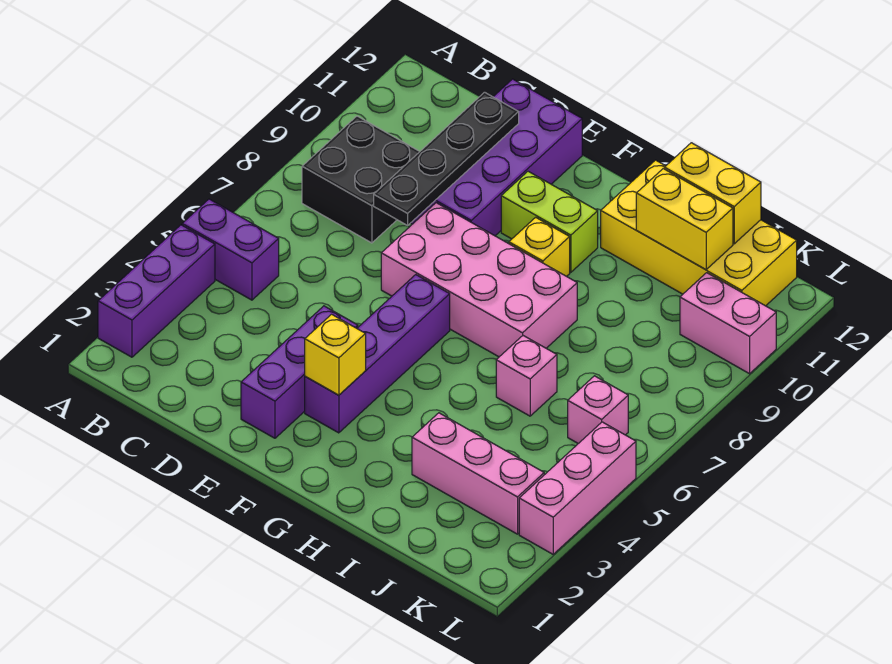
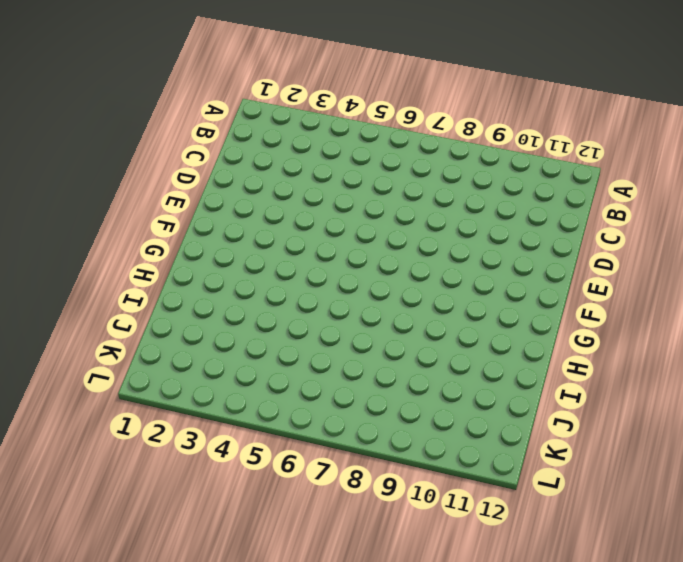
none -> purple brick A2:A4 level 1
none -> purple brick A5:B5 level 1
none -> black brick B8:C9 level 1

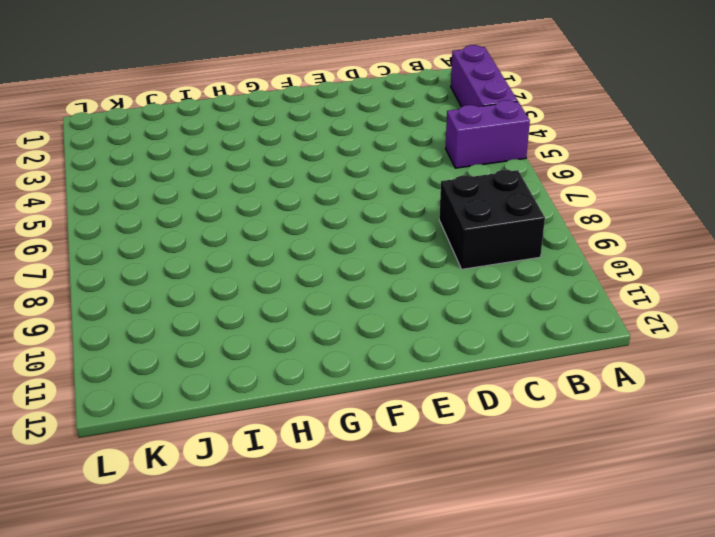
none -> purple brick D9:E12 level 1
none -> purple brick E2:E4 level 1
none -> pink brick E7:H8 level 1

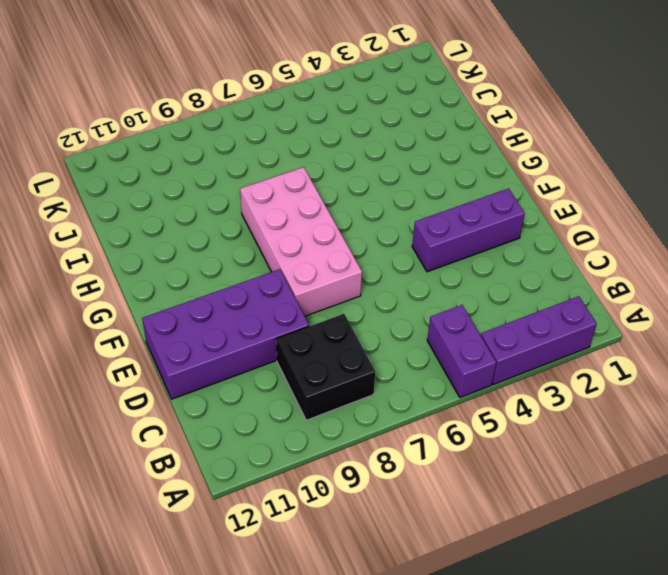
none -> purple brick F3:F6 level 1
none -> lime brick F10:G10 level 1
none -> yellow brick G9 level 1

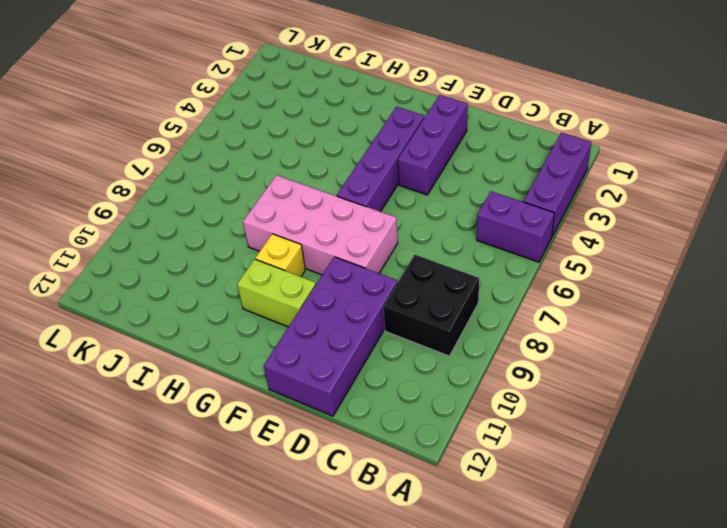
none -> yellow brick H11:K12 level 1
none -> pink brick I3:K3 level 1
none -> pink brick I6 level 1

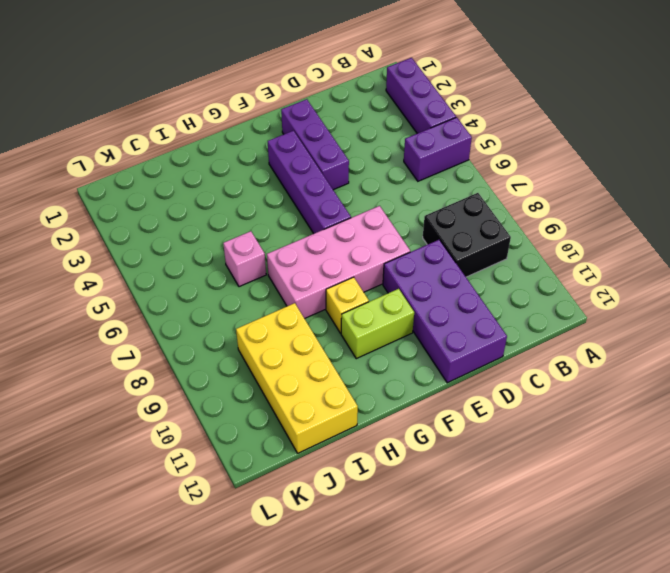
yellow brick I9:J12 level 1 -> yellow brick H11:K12 level 1
none -> pink brick I3:K3 level 1
none -> pink brick K6 level 1
none -> pink brick K10:L10 level 1

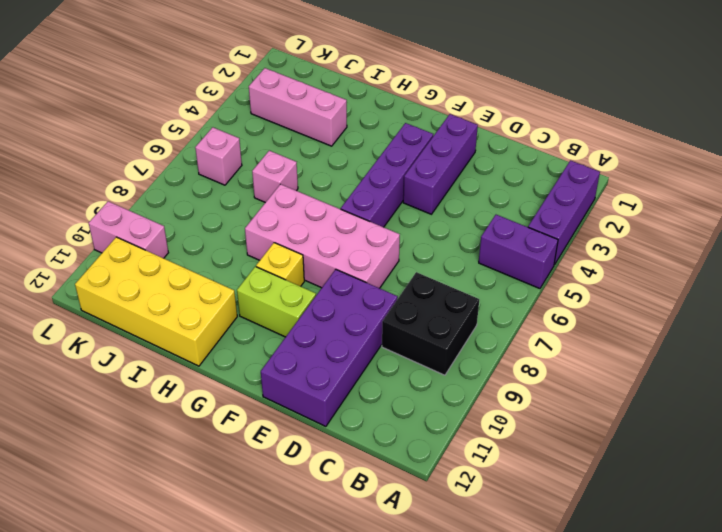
none -> pink brick L3:L5 level 1
none -> black plate D8:D11 level 2
none -> yellow brick F3 level 2

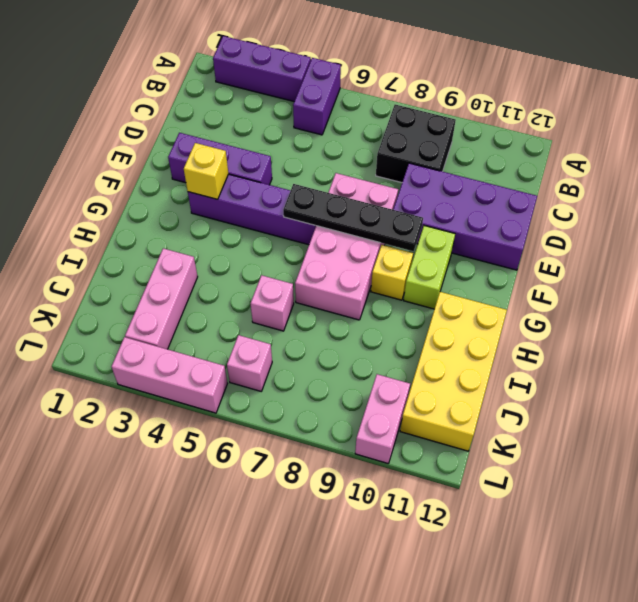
black plate F6:F9 level 2 -> black plate D8:D11 level 2
none -> yellow brick I11:J11 level 2
none -> yellow brick I12:J12 level 2

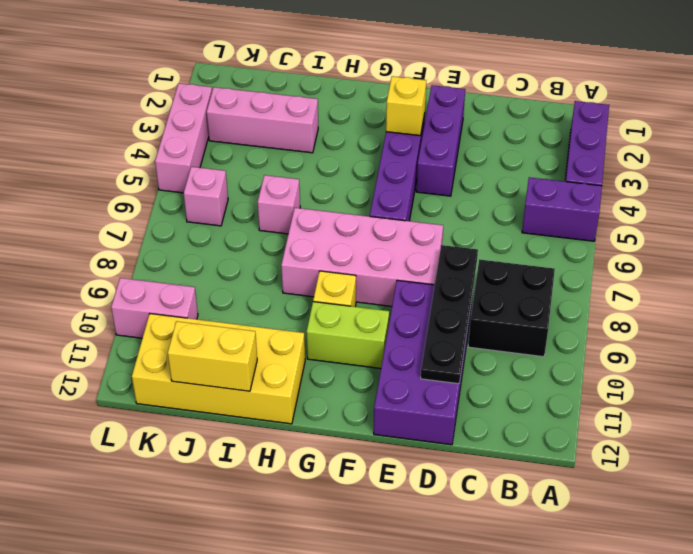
none -> yellow brick I11:J11 level 2

